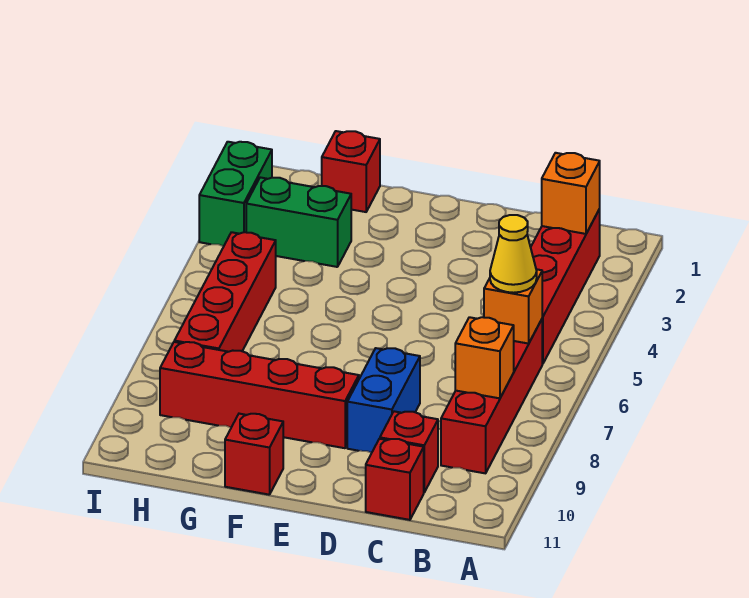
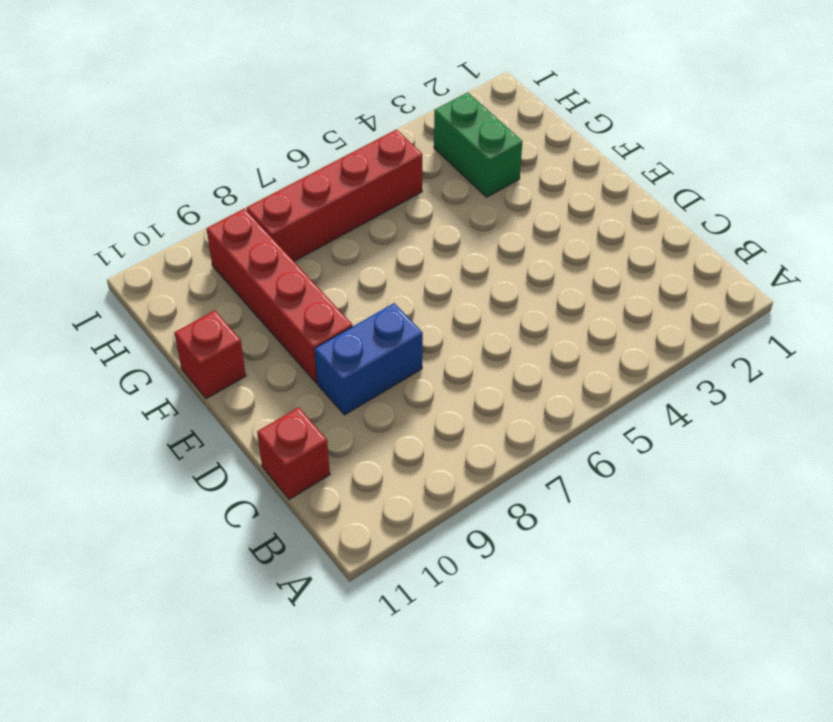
none -> red brick B2:B5 level 1
none -> red brick B6:B9 level 1
none -> red brick C10 level 1

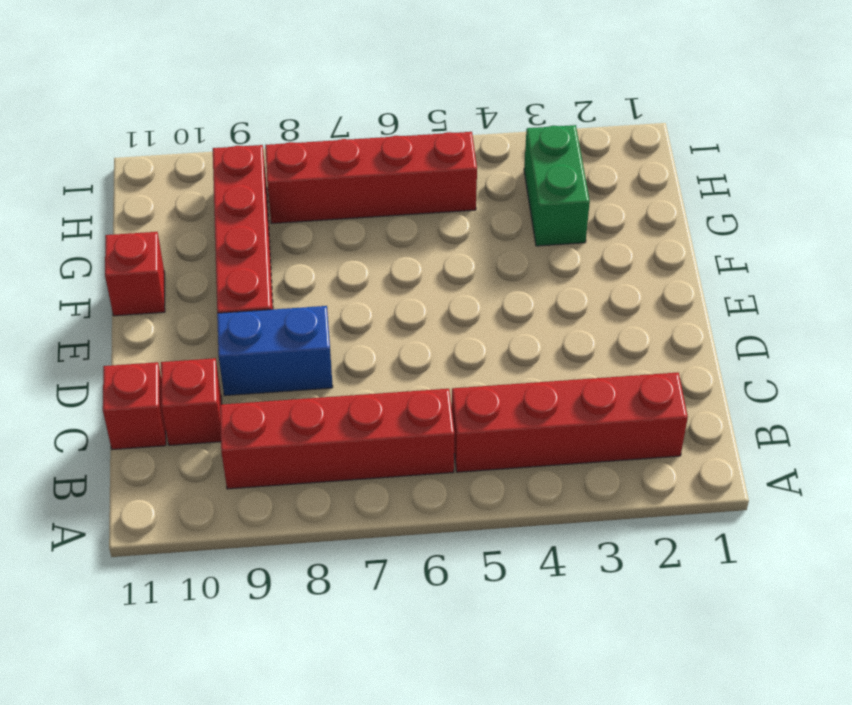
none -> red brick G1 level 1
none -> green brick I2:I3 level 1
none -> orange brick B2 level 2

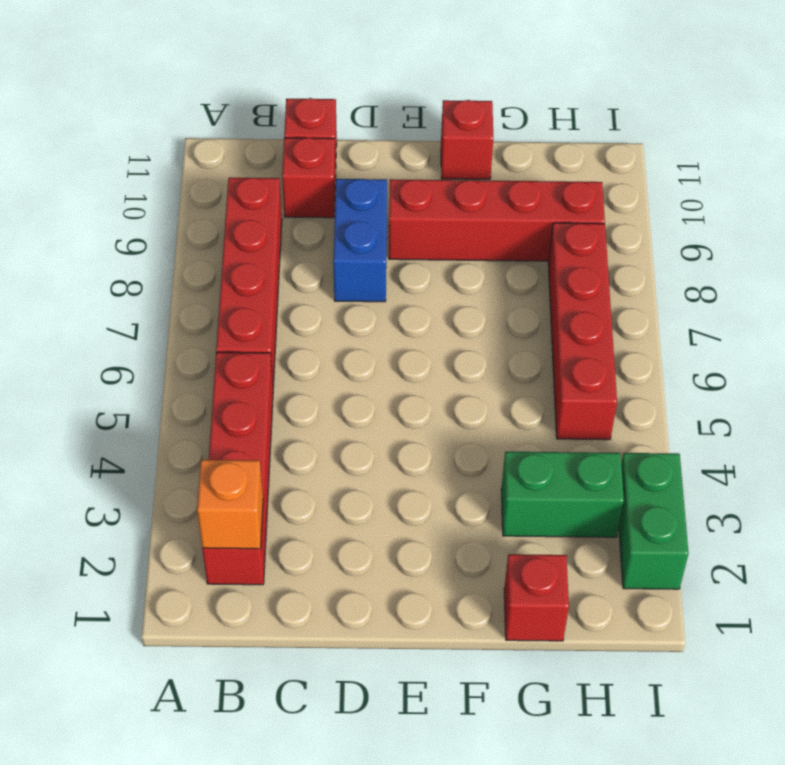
none -> orange brick B6 level 2
none -> orange brick B8 level 2
none -> yellow cone B6 level 3

